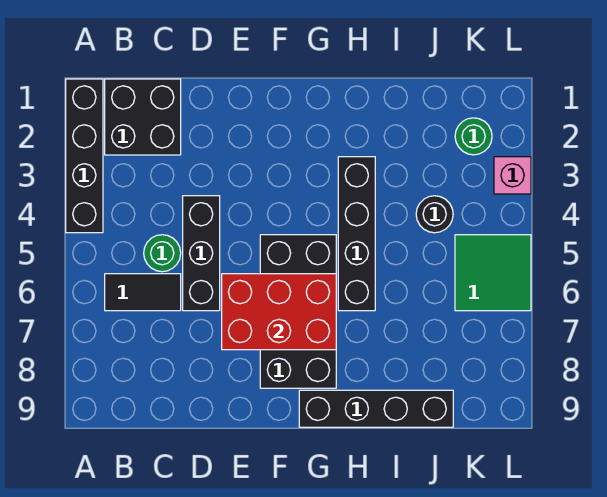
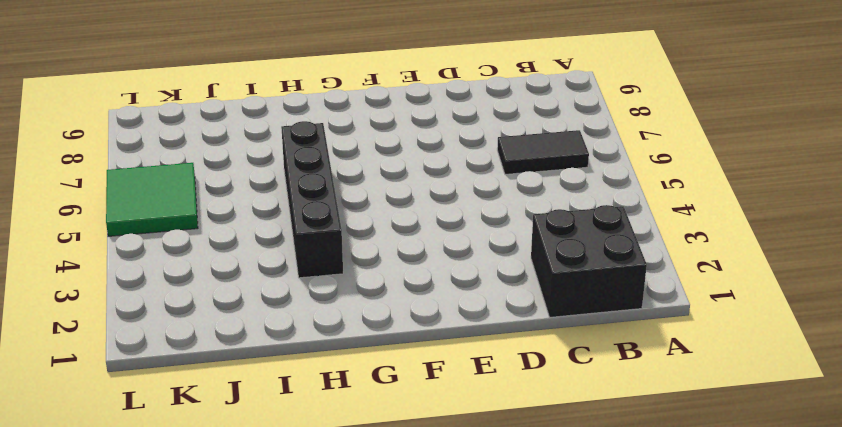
none -> black brick A1:A4 level 1
none -> green round brick C5 level 1
none -> black brick D4:D6 level 1

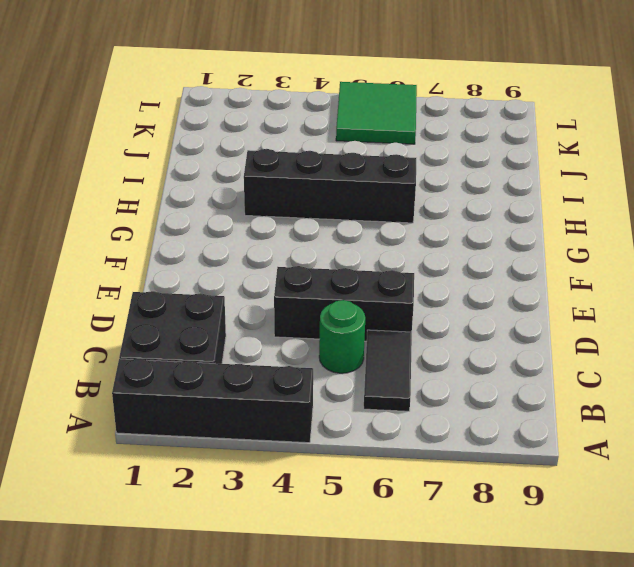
none -> black brick F5:G8 level 1
none -> black brick G9:J9 level 1
none -> black round brick J4 level 1

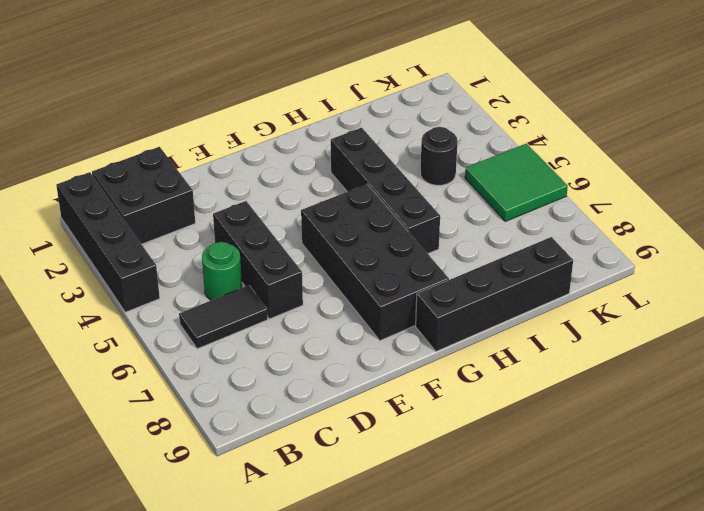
none -> green round brick K2 level 1
none -> pink brick L3 level 1
none -> red brick E6:G7 level 2

